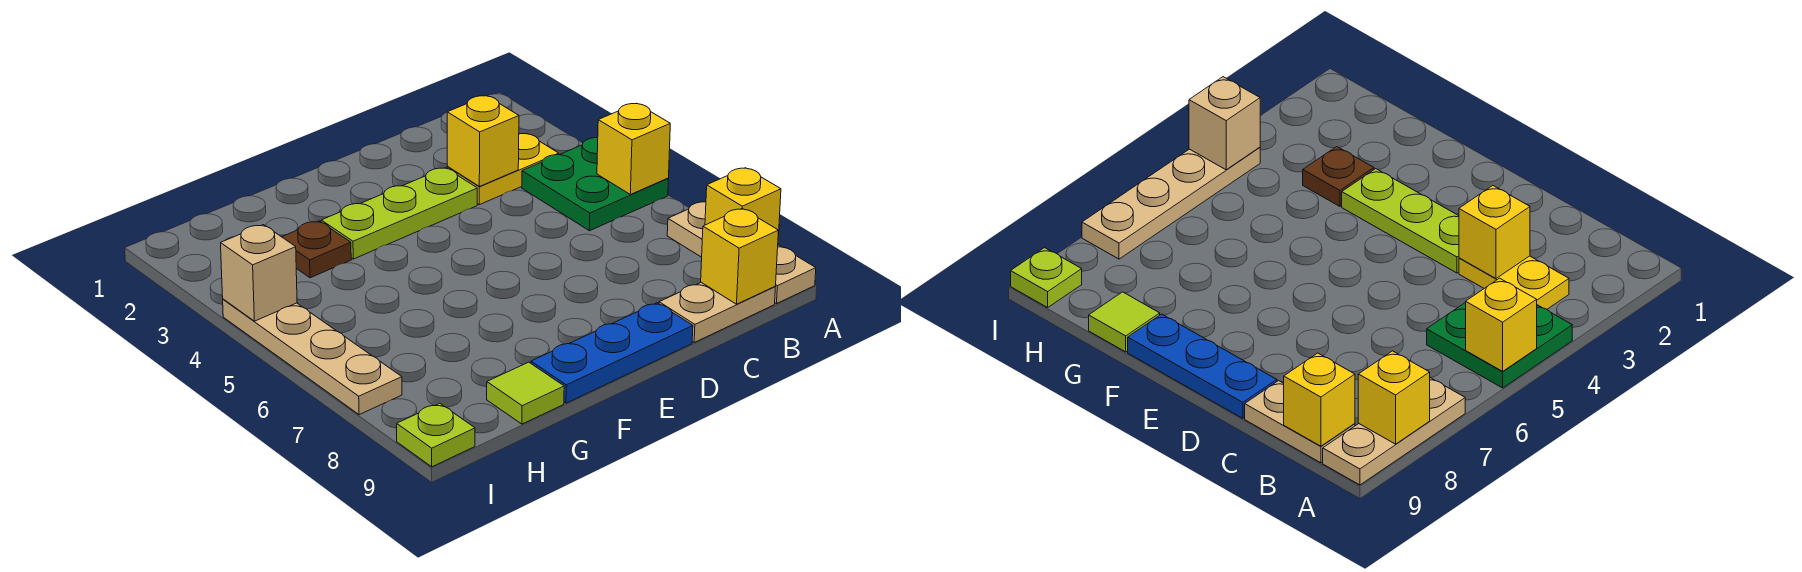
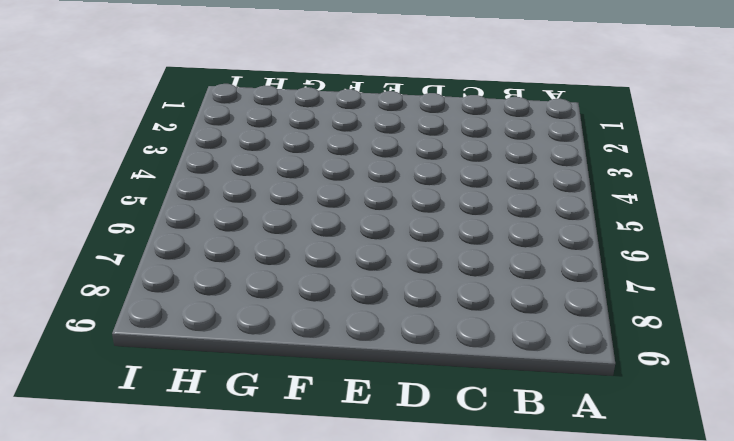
none -> green plate A4:B5 level 1
none -> tan plate A7:A9 level 1
none -> yellow plate B3:C3 level 1

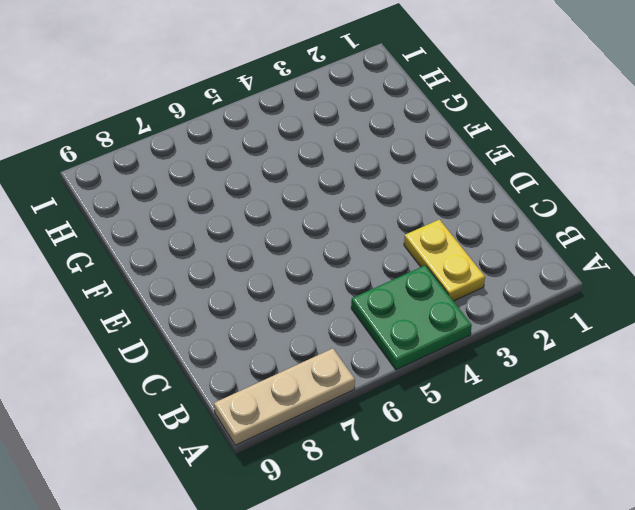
none -> tan plate B9:C9 level 1
none -> lime plate D3:F3 level 1
none -> blue plate D9:F9 level 1

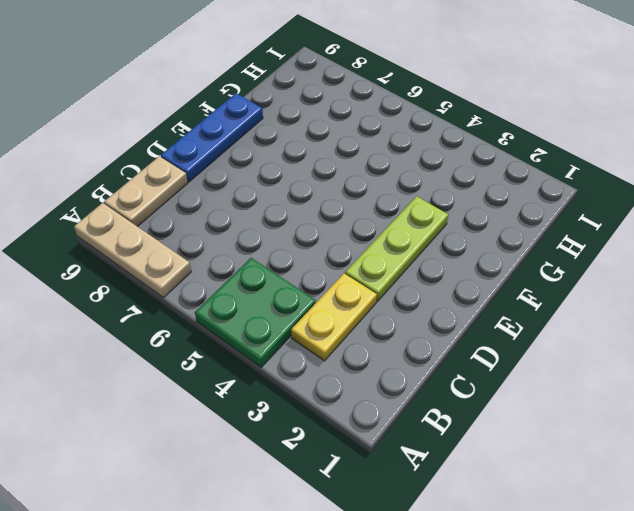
none -> brown plate G3 level 1
none -> lime tile G9 level 1
none -> tan plate I4:I7 level 1

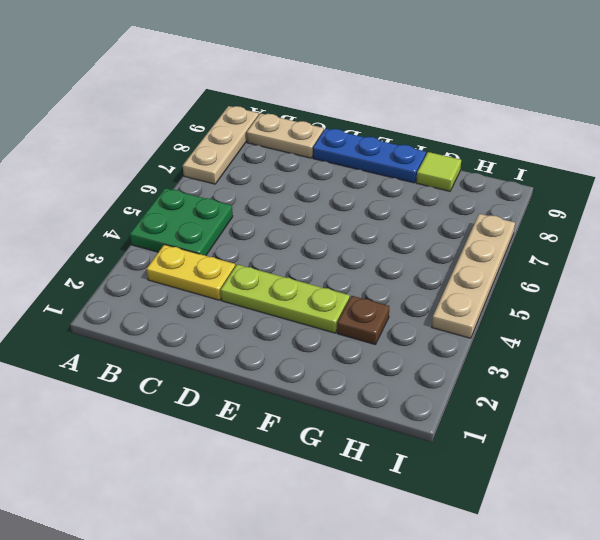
none -> lime plate I9 level 1
none -> yellow brick A5 level 2
none -> yellow brick A8 level 2

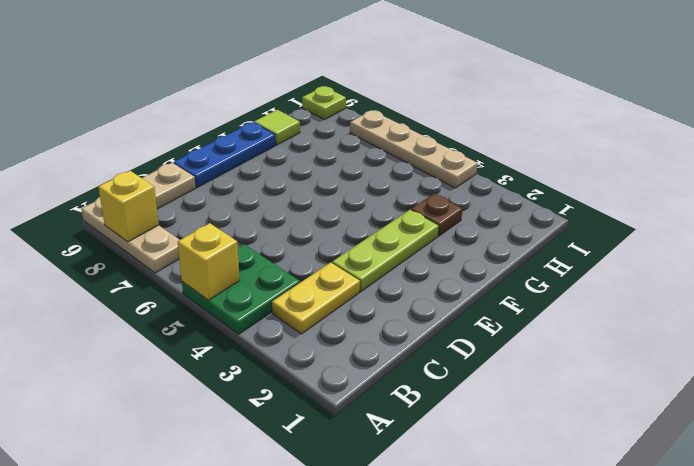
none -> yellow brick B9 level 2
none -> yellow brick C3 level 2
none -> tan brick I4 level 2

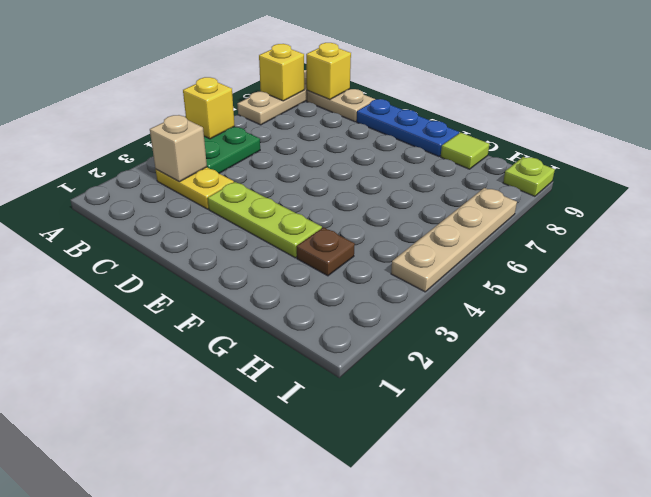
tan brick B3 level 2 -> tan brick I4 level 2
none -> yellow brick C3 level 2

